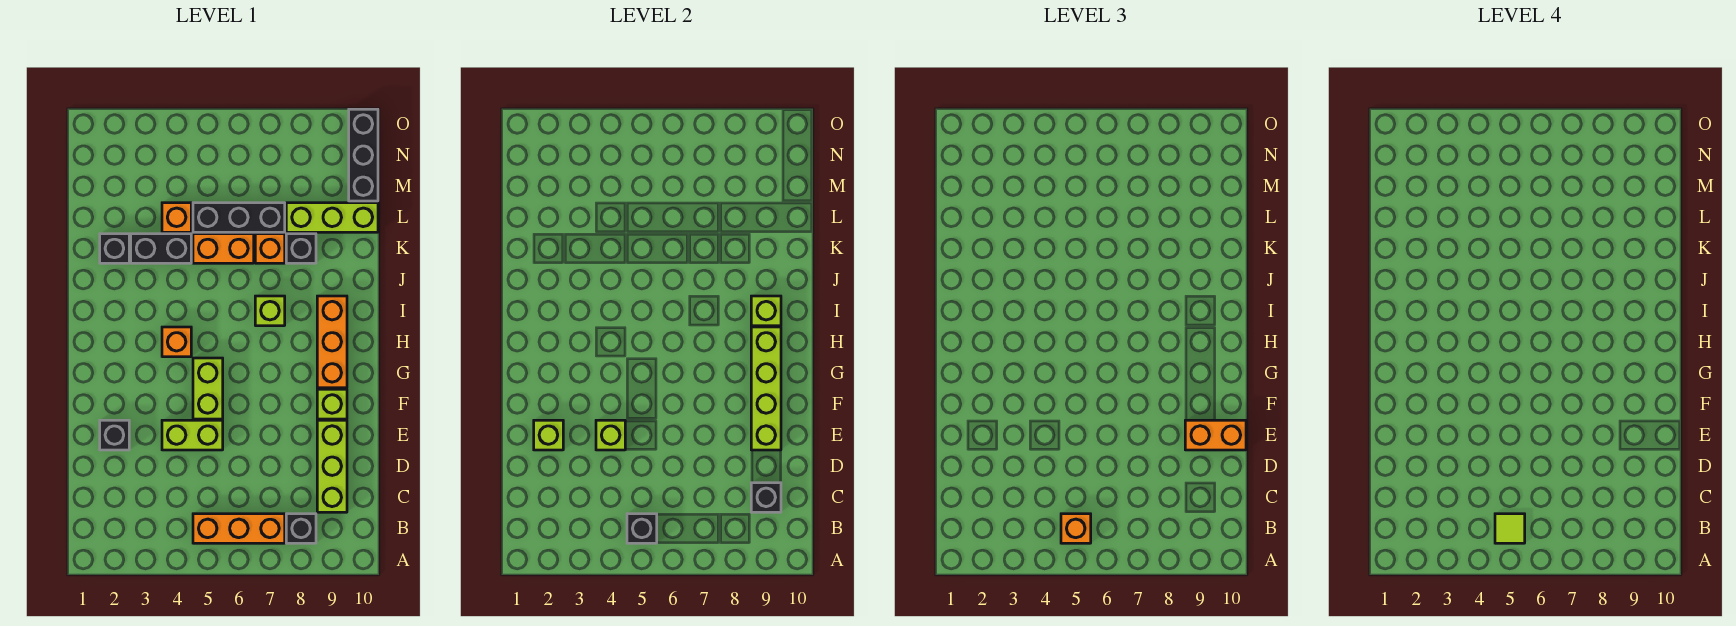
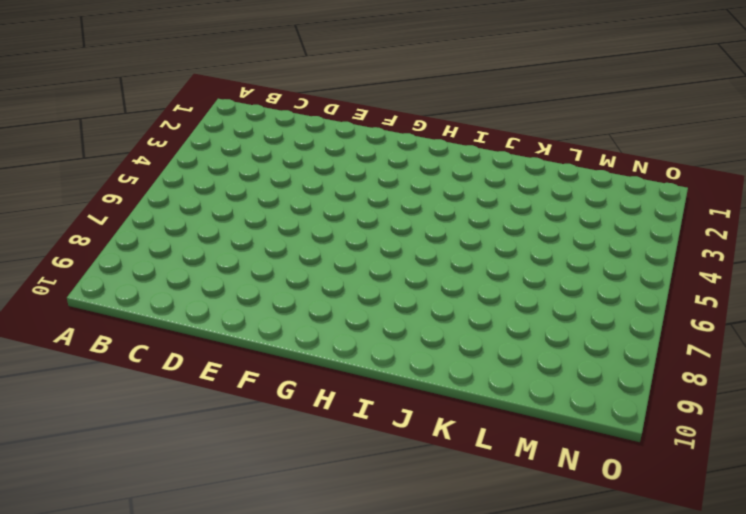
none -> orange brick B5:B7 level 1
none -> black brick B8 level 1
none -> lime brick C9:E9 level 1

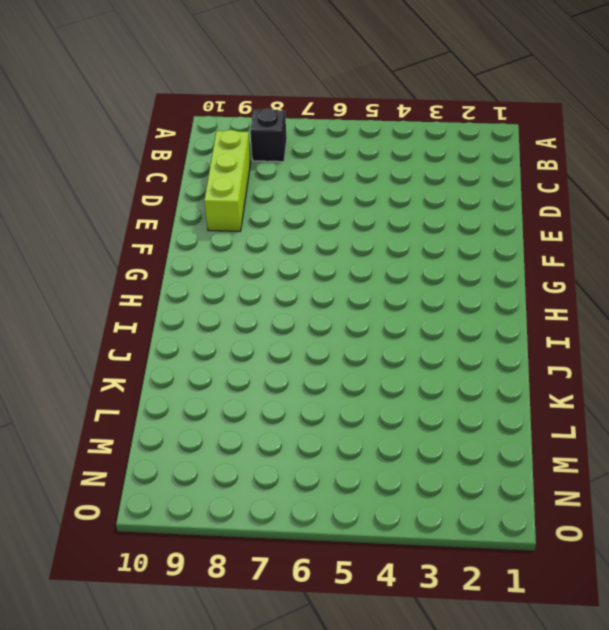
none -> orange brick B5:B7 level 1
none -> black brick E2 level 1
none -> lime brick E4:E5 level 1

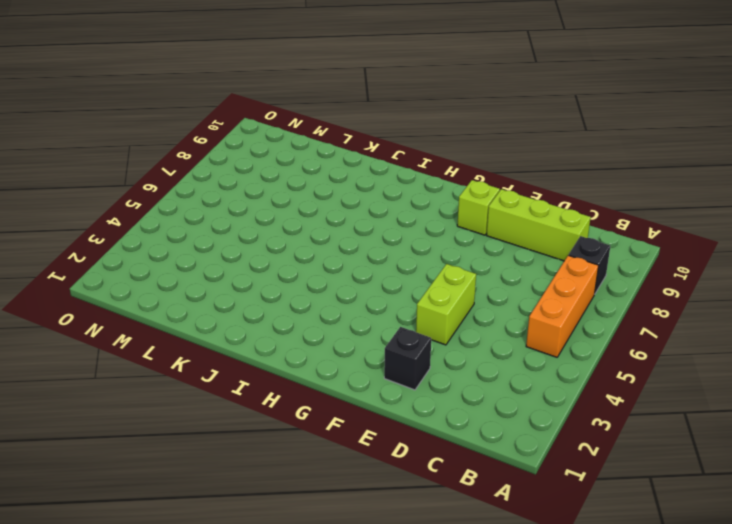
none -> lime brick F5:G5 level 1
none -> orange brick G9:I9 level 1
none -> orange brick H4 level 1

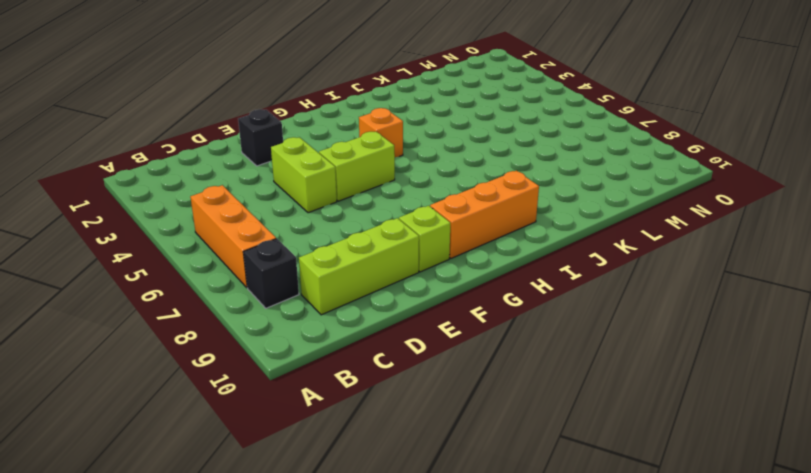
none -> lime brick I7 level 1
none -> black brick K2 level 1
none -> black brick K3:K4 level 1

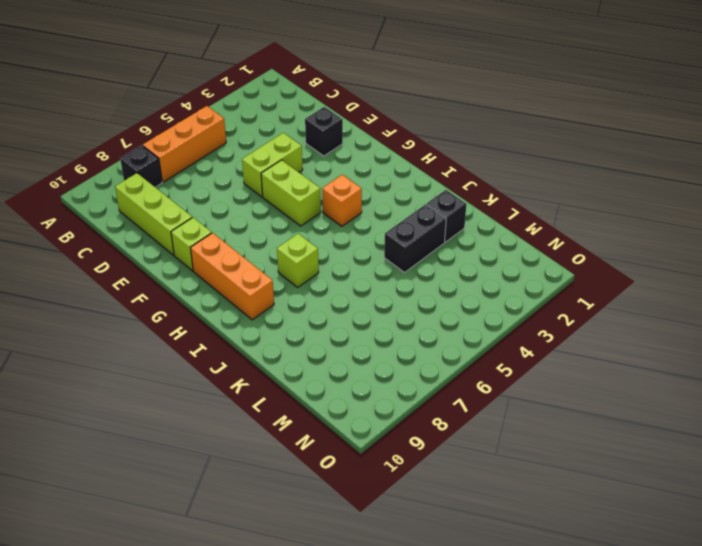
none -> orange brick K5:K6 level 1
none -> orange brick K7 level 1
none -> black brick K8 level 1

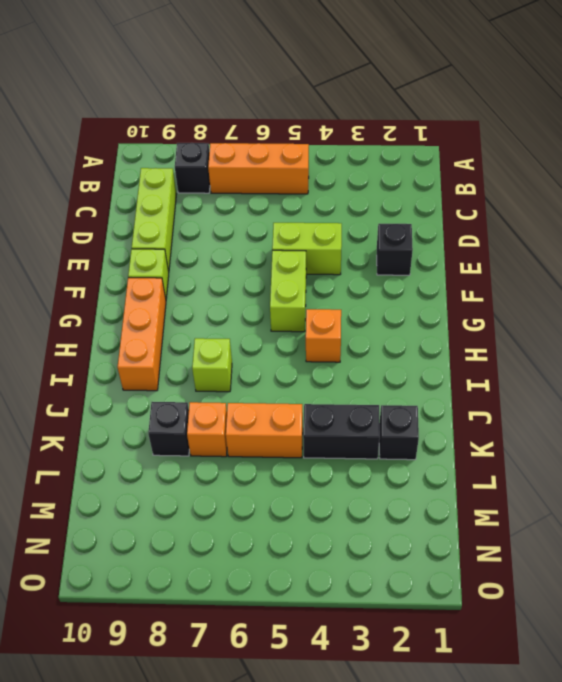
none -> orange brick L4 level 1
none -> black brick L5:L7 level 1
none -> lime brick L8:L10 level 1

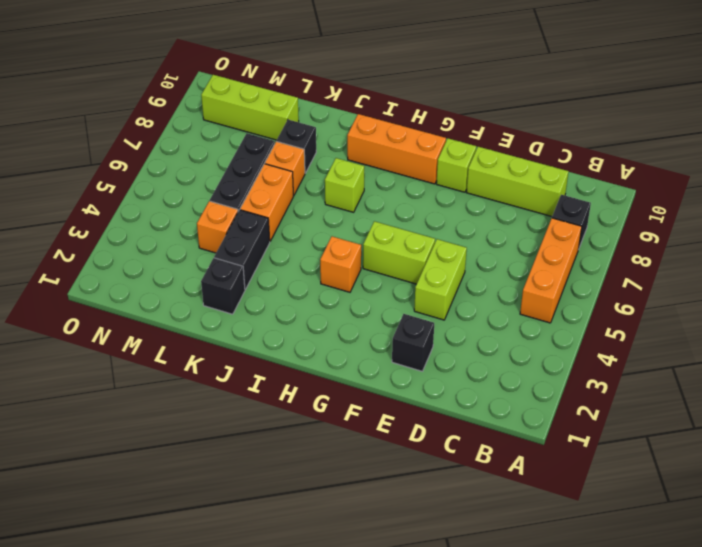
lime brick L9:N9 level 1 -> lime brick L8:L10 level 1
none -> black brick M10:O10 level 1
none -> black brick B5 level 2
none -> black brick C9 level 2

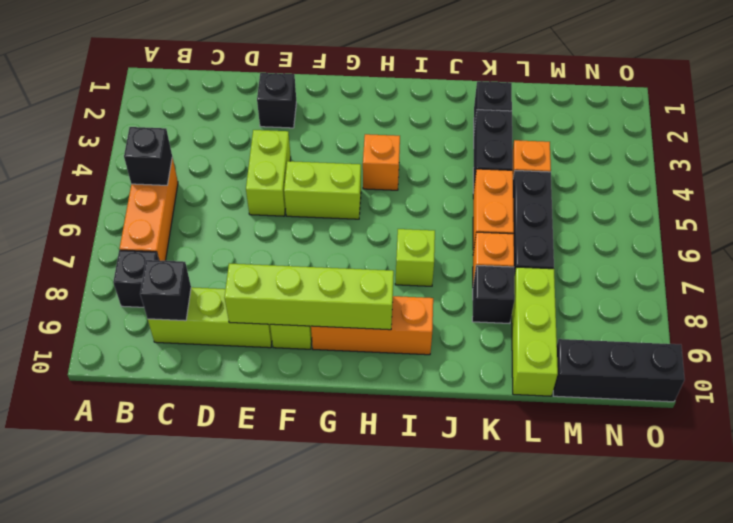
none -> lime brick E2 level 2
none -> lime brick E4 level 2
none -> lime brick I9 level 2

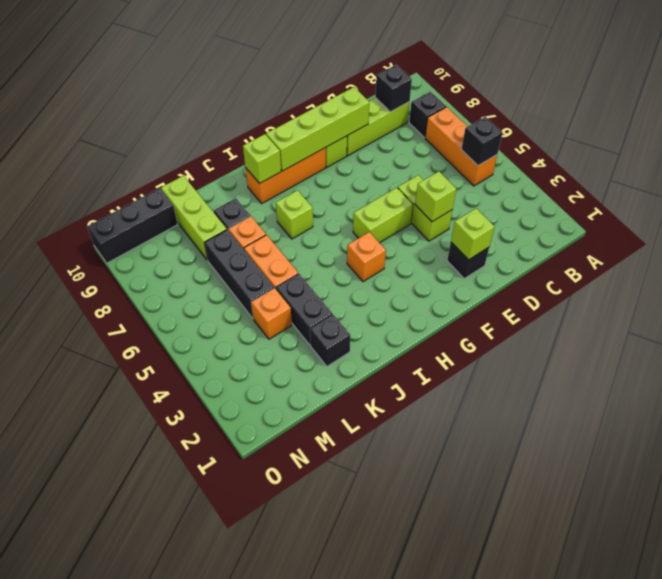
none -> orange brick B5 level 3
none -> orange brick E9:E10 level 3
none -> lime tile B5 level 4

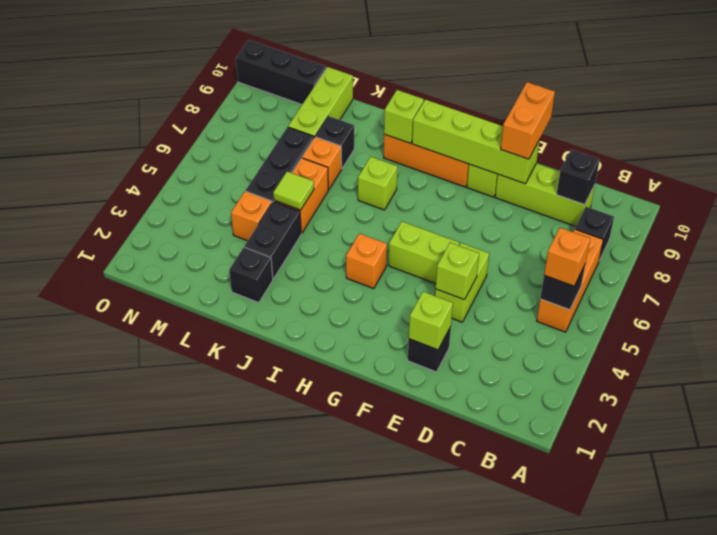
lime tile K5 level 2 -> lime tile B5 level 4

